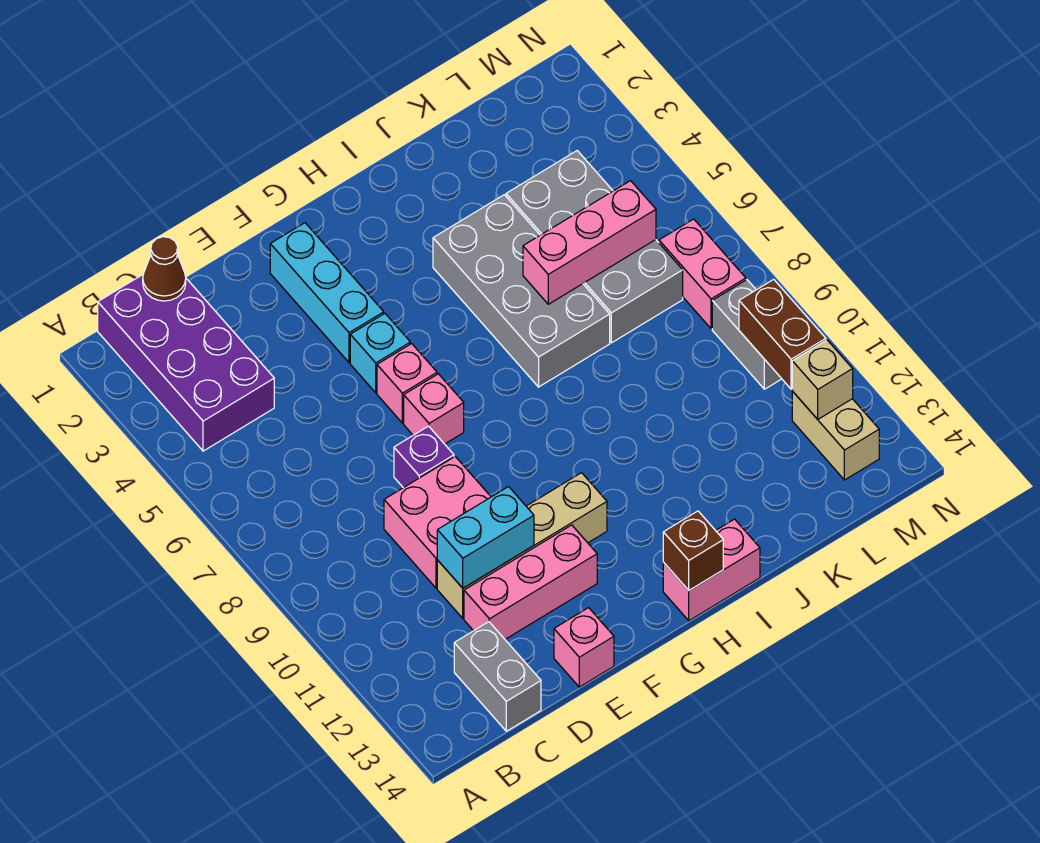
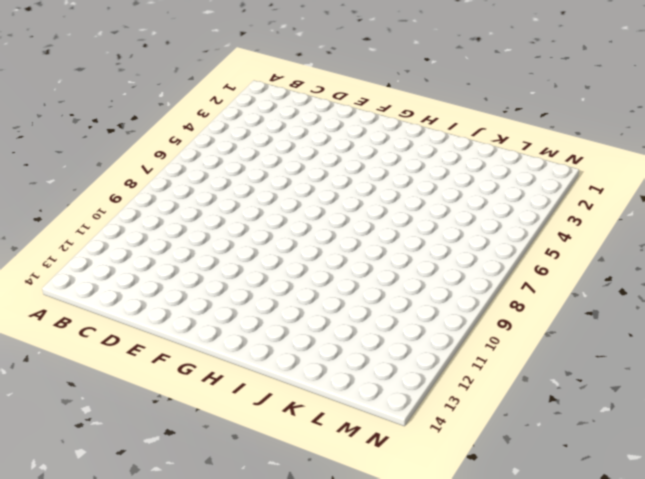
none -> purple brick B1:C4 level 1
none -> grey brick C13:C14 level 1
none -> pink brick D9:E10 level 1

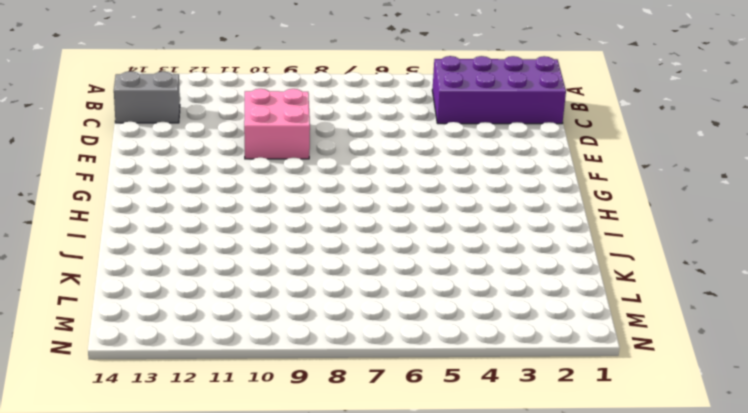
none -> tan brick D11:G11 level 1
none -> pink brick D12:F12 level 1
none -> purple brick E8 level 1

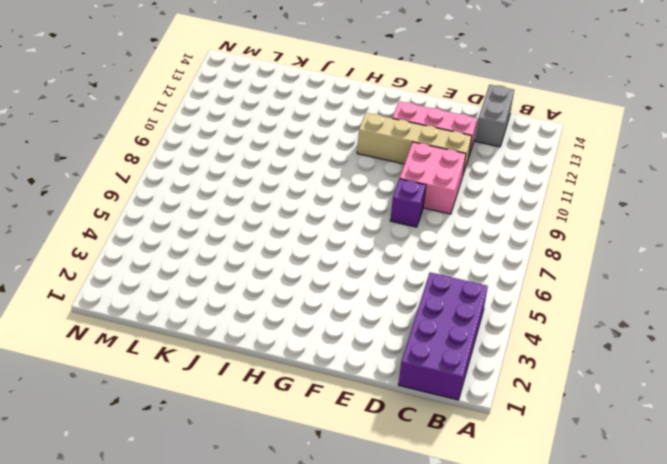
none -> pink brick E14 level 1
none -> cyan brick F2:F4 level 1
none -> cyan brick F5 level 1

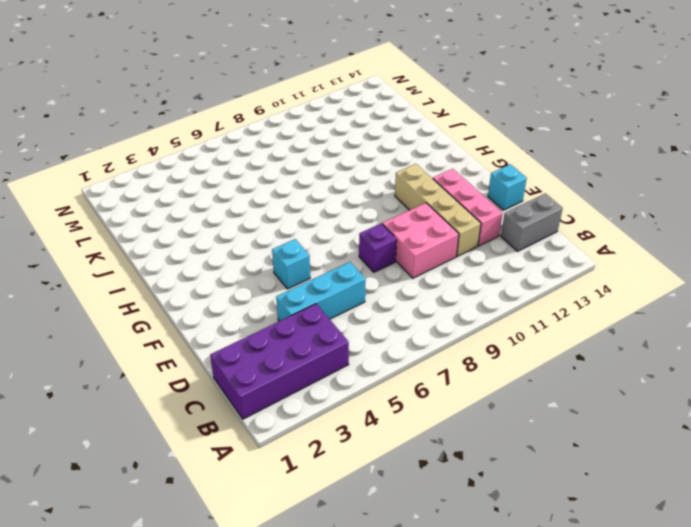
cyan brick D4:D6 level 1 -> cyan brick F2:F4 level 1
cyan brick E14 level 1 -> pink brick E14 level 1
none -> pink brick F6 level 1
none -> pink brick F7 level 1
none -> pink brick H14:I14 level 1

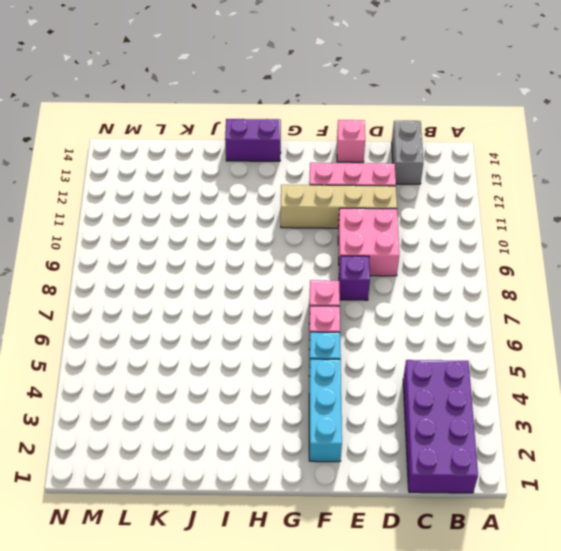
purple brick H14:I14 level 1 -> pink brick H14:I14 level 1
none -> grey brick I4:J7 level 1
none -> grey brick K4:L7 level 1
none -> pink brick M7:M8 level 1

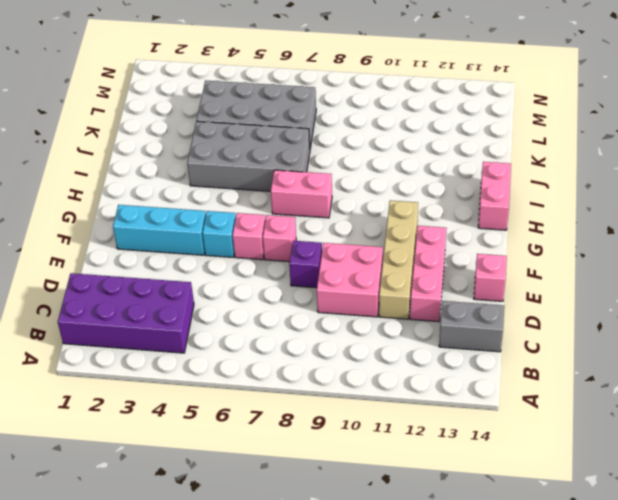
pink brick H7:H8 level 1 -> pink brick M7:M8 level 1
none -> grey brick M9:M10 level 1
none -> tan brick M12:M13 level 1
none -> brown cone C1 level 2

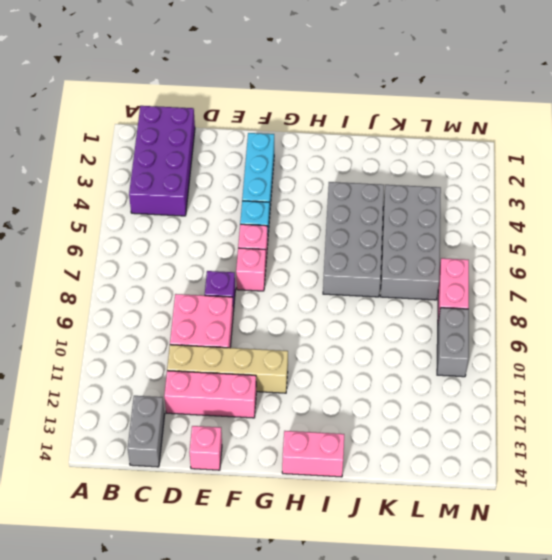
none -> tan brick M12:M13 level 1
none -> brown cone C1 level 2
none -> cyan brick D11:E11 level 2

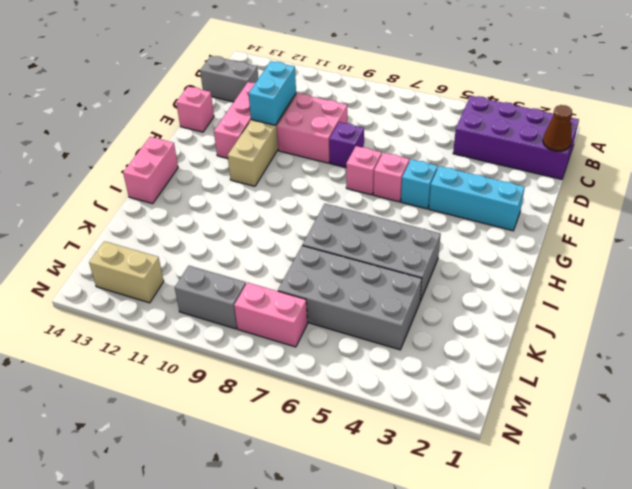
none -> brown brick H14 level 2
none -> pink brick J6:L6 level 2
none -> brown brick M10:M11 level 2

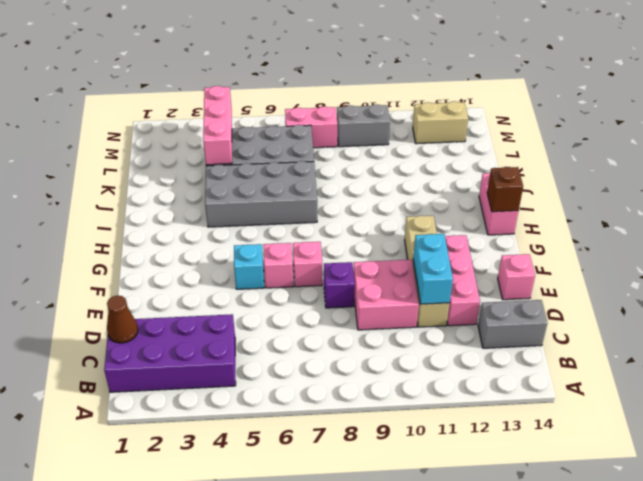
pink brick K4:M4 level 2 -> pink brick J6:L6 level 2
none -> cyan brick F2:F4 level 1
none -> brown brick M10:M11 level 2
none -> tan brick M12 level 2

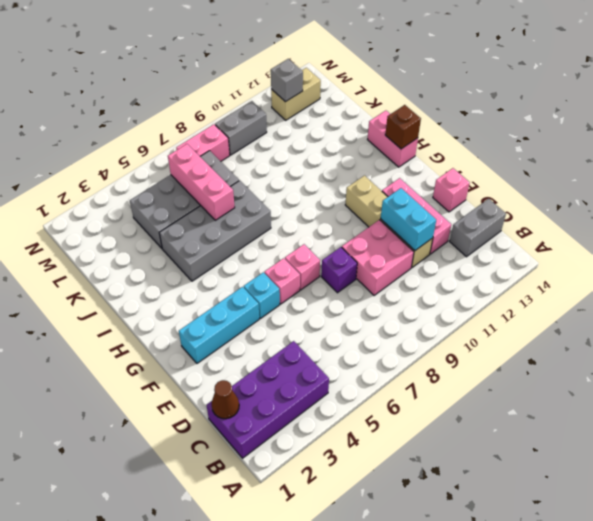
grey brick M12 level 2 -> tan brick M12 level 2
none -> brown brick M10:M11 level 2

